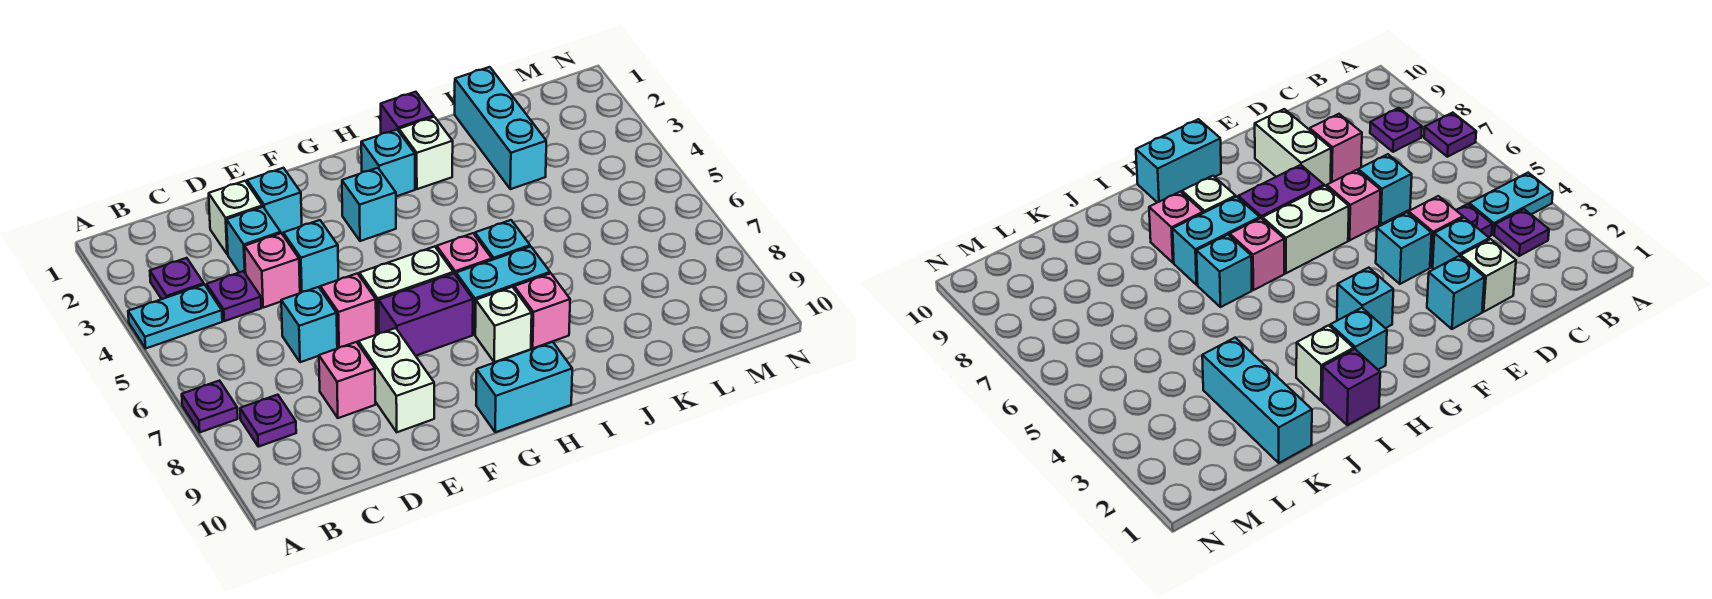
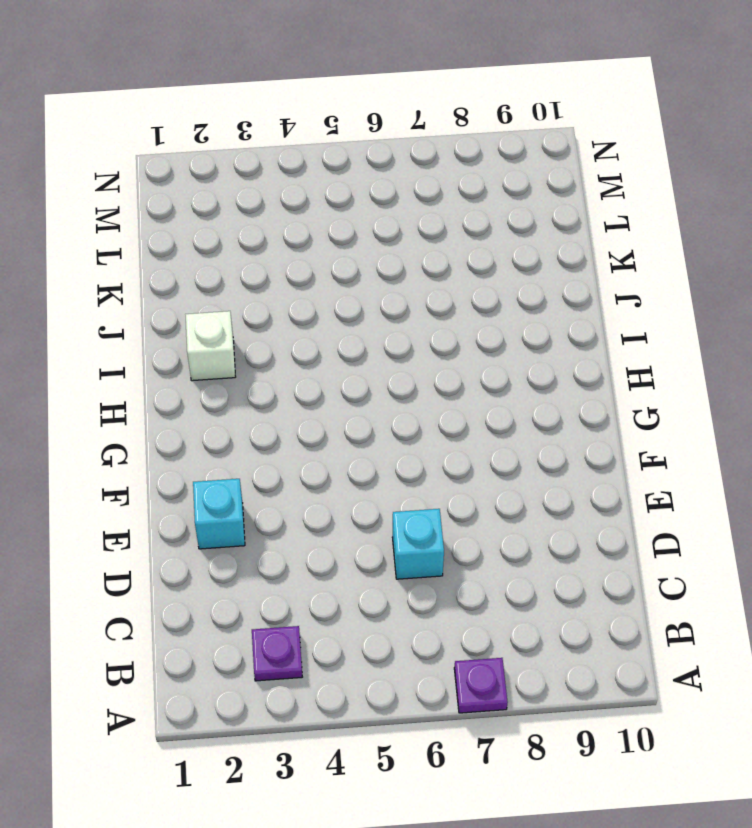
none -> cyan plate A4:B4 level 1
none -> purple plate B8 level 1
none -> purple plate C4 level 1

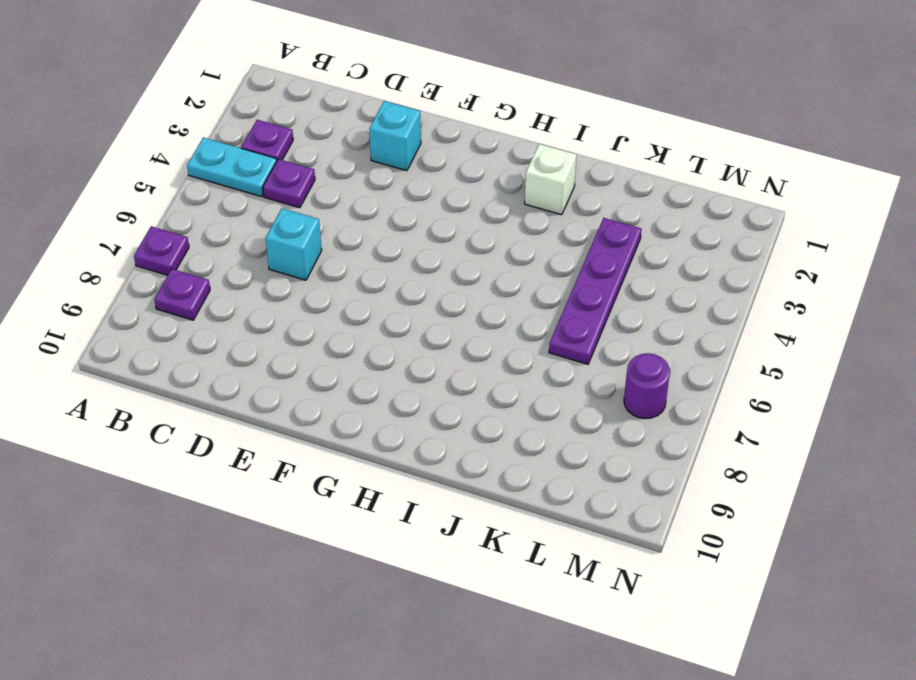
purple plate K3:K6 level 1 -> cyan brick K1:K3 level 1
purple round brick M7 level 1 -> none
none -> white brick D2 level 1
none -> cyan brick D3 level 1
none -> pink brick D4 level 1

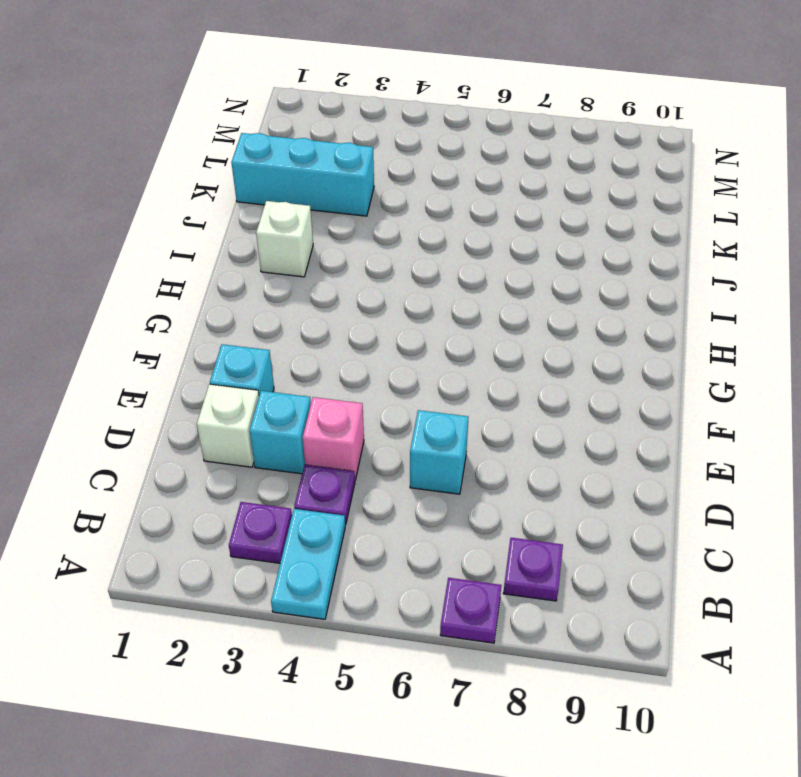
none -> pink brick D8 level 1
none -> cyan brick E4 level 1
none -> pink brick E6 level 1

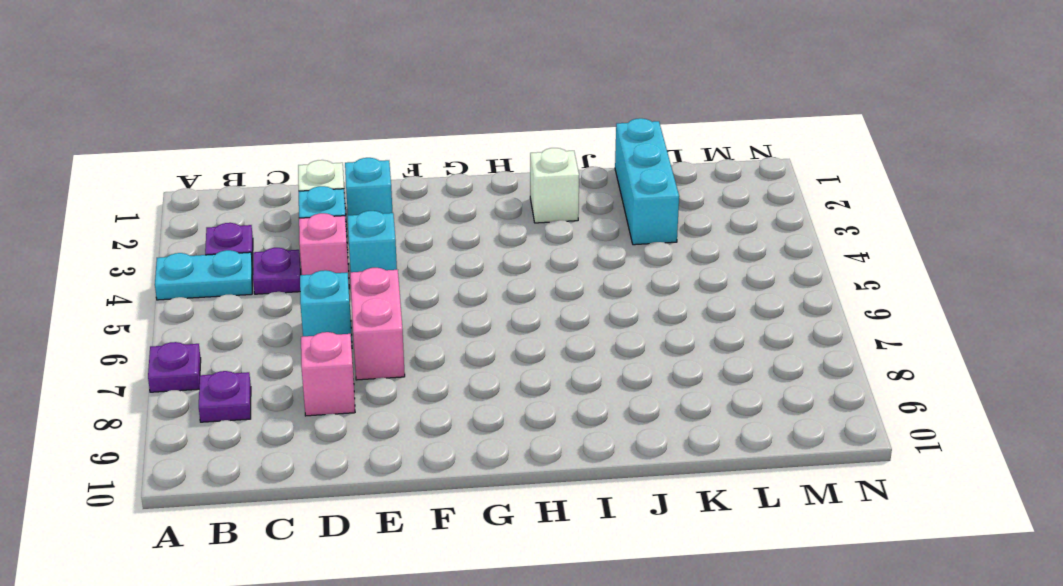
pink brick E6:E7 level 1 -> pink brick E6 level 1
none -> white brick E8:E9 level 1
none -> white brick F6:G6 level 1
none -> purple brick F7:G7 level 1

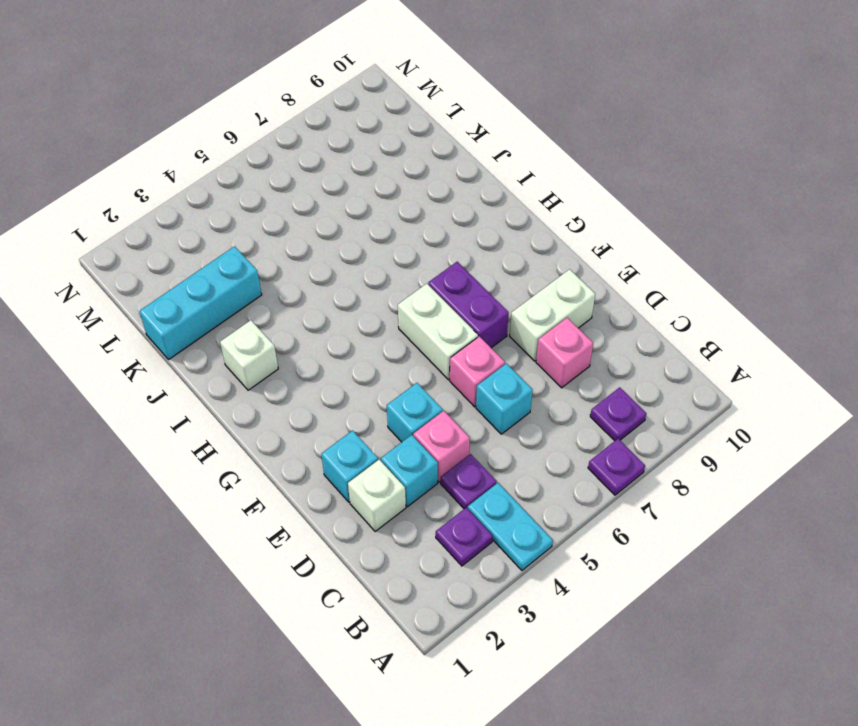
none -> cyan brick G3 level 1
none -> cyan brick G10:H10 level 1
none -> cyan brick H2 level 1

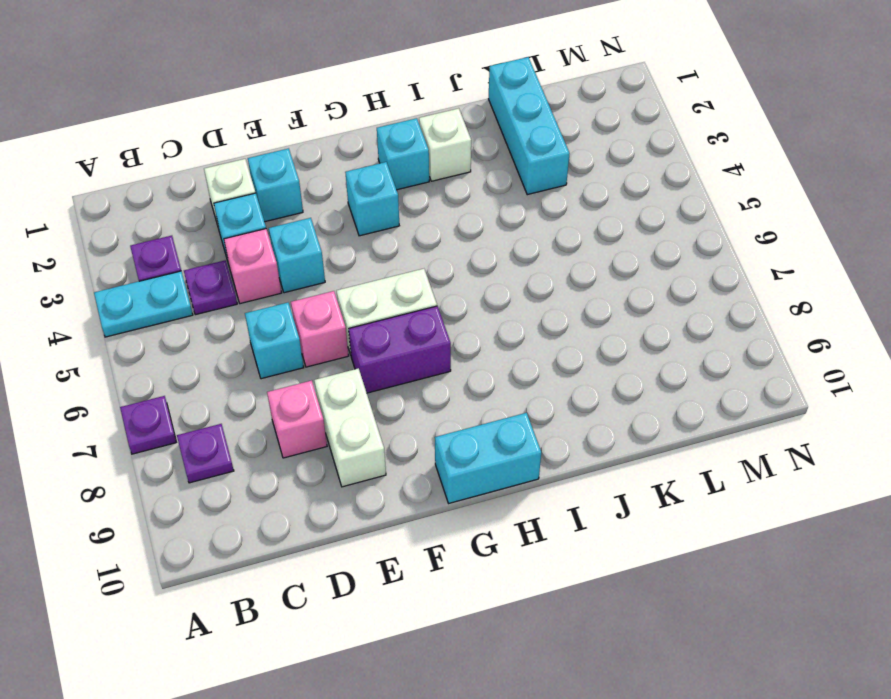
none -> pink brick H6 level 1
none -> cyan brick H7:I7 level 1
none -> white brick H8 level 1

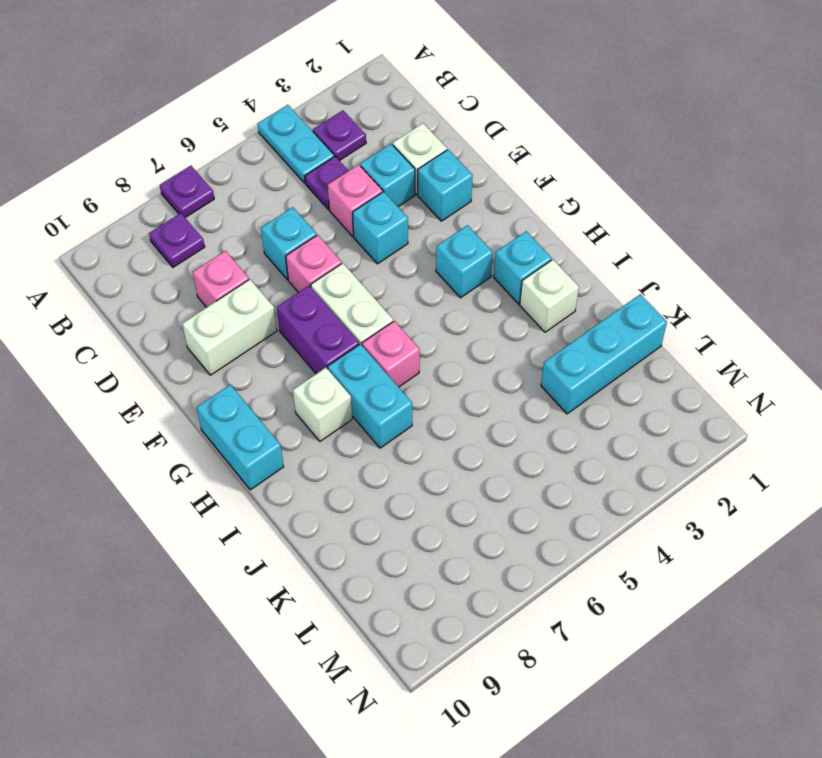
none -> purple brick I1 level 1
none -> cyan brick I6 level 1
none -> pink brick I8 level 1

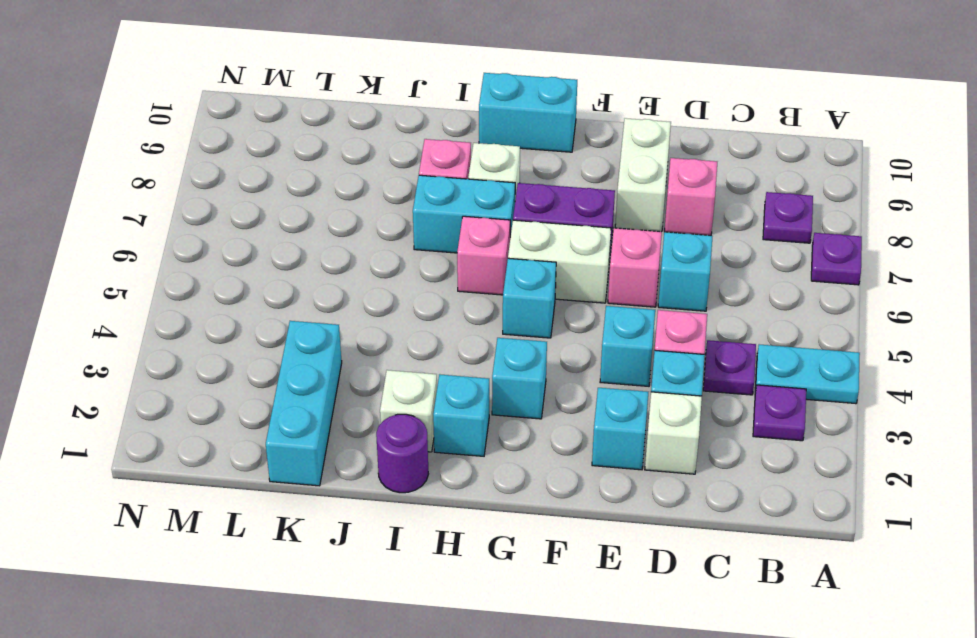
cyan brick G5 level 1 -> cyan brick I6 level 1
purple round brick I1 level 1 -> purple brick I1 level 1

